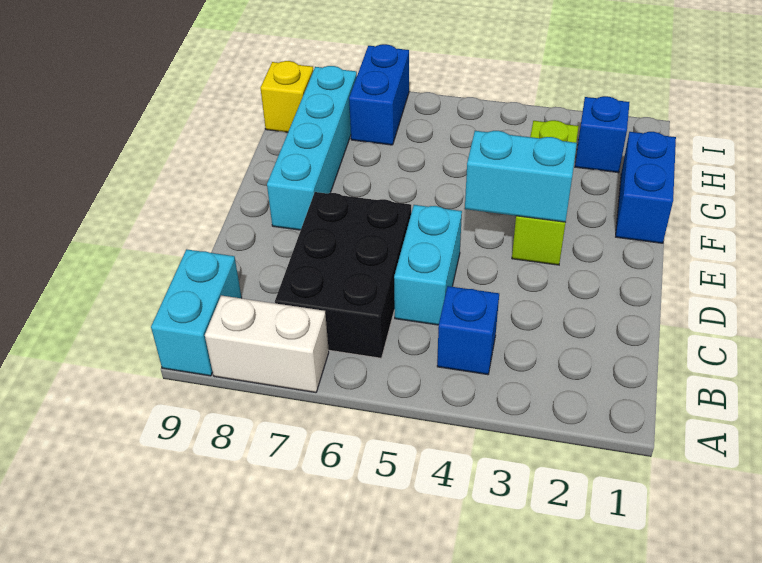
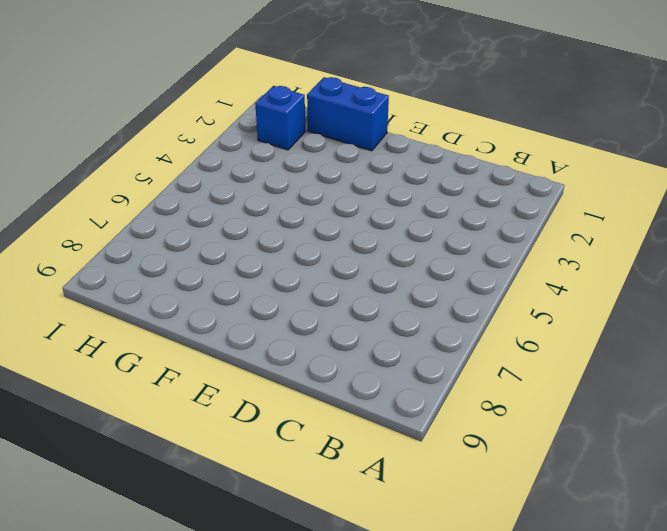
none -> white brick A7:A8 level 1
none -> cyan brick A9:B9 level 1
none -> blue brick B4 level 1

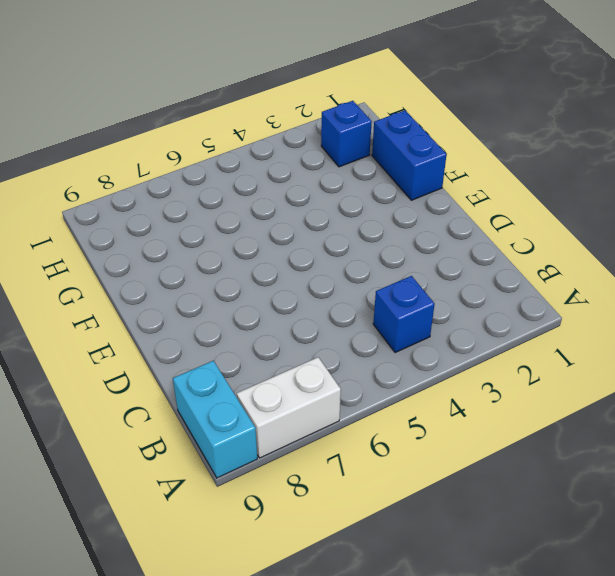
none -> black brick B6:D7 level 1
none -> cyan brick C5:D5 level 1
none -> lime brick E3:G3 level 1

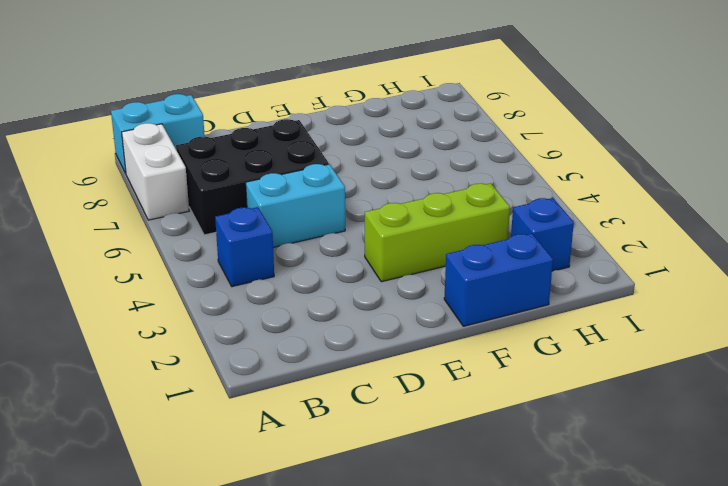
none -> cyan brick E8:H8 level 1
none -> blue brick H7:I7 level 1
none -> yellow brick H9 level 1

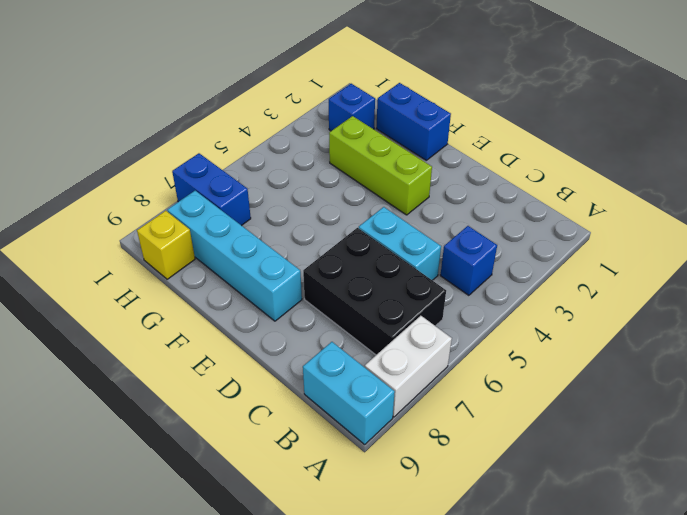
none -> cyan brick E3:E4 level 2

